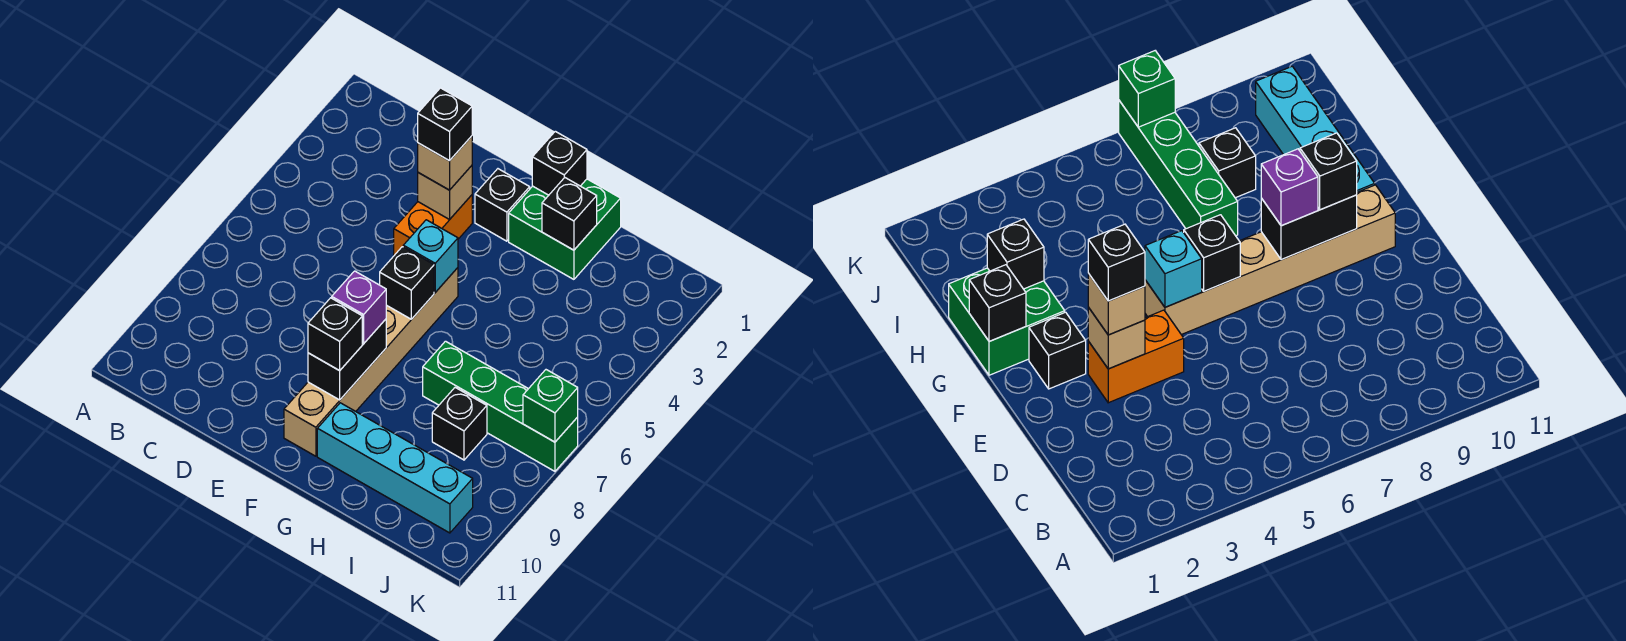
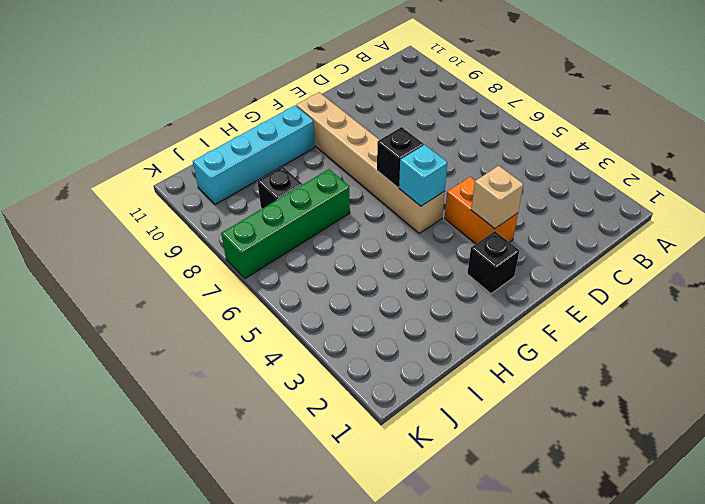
none -> green brick G1:H2 level 1
none -> black brick F8:F9 level 2
none -> black brick G1 level 2

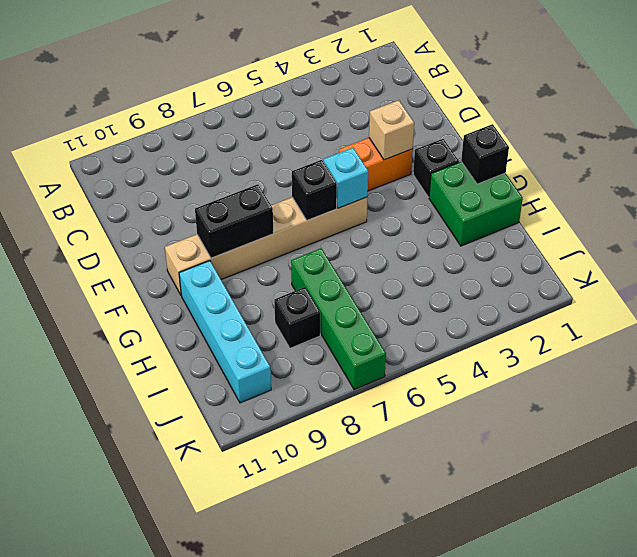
none -> black brick H2 level 2
none -> green brick K7 level 2
none -> tan brick E3 level 3

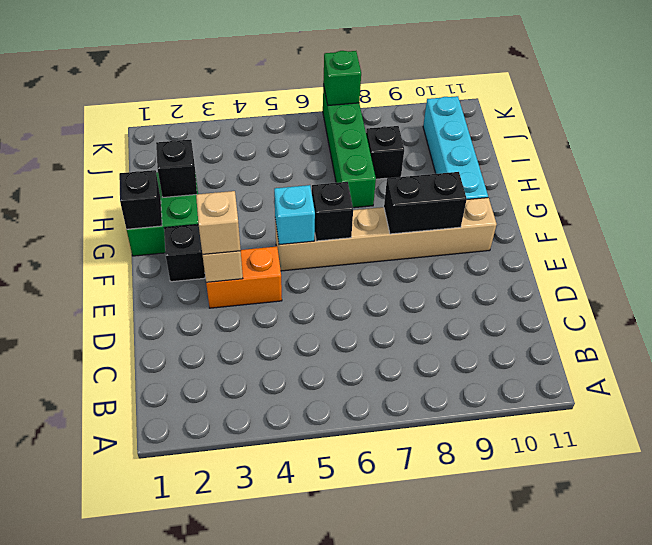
none -> purple brick F8 level 3
none -> black brick F9 level 3
none -> black brick E3 level 4

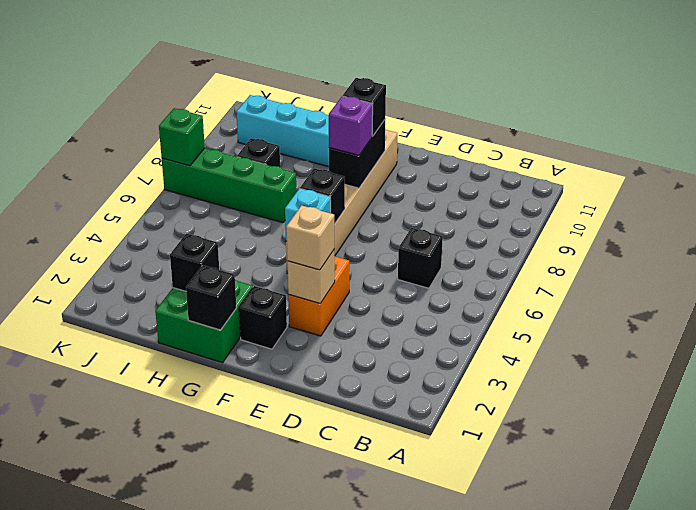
black brick C6 level 1 -> black brick E3 level 4

